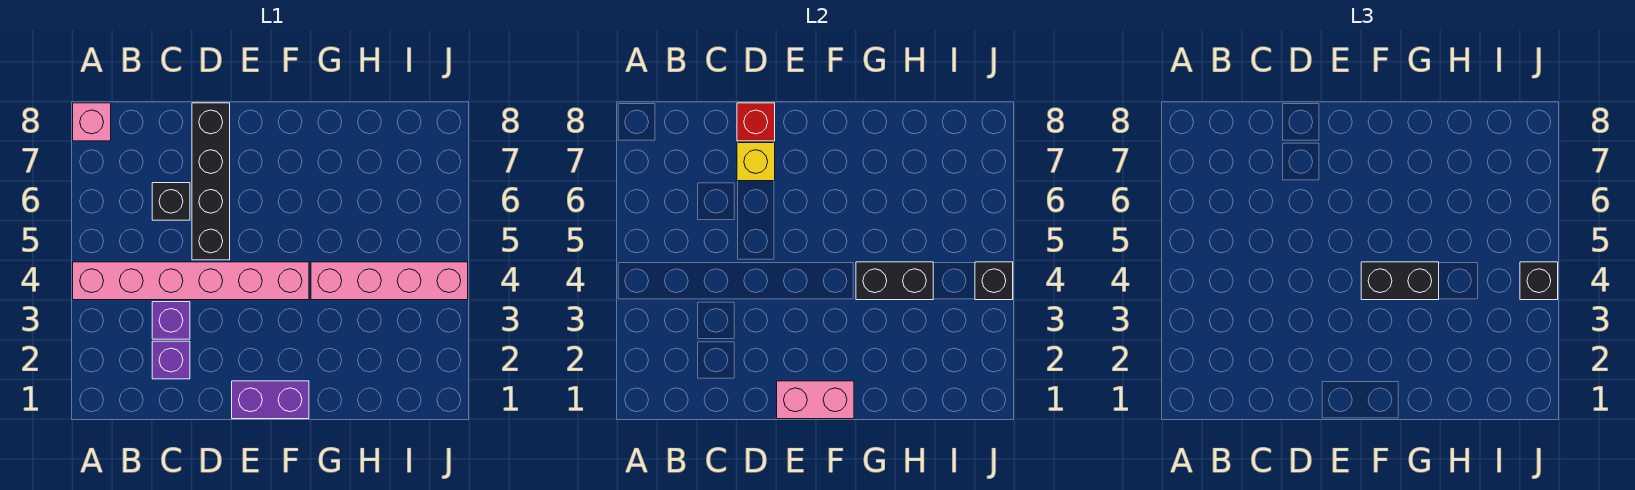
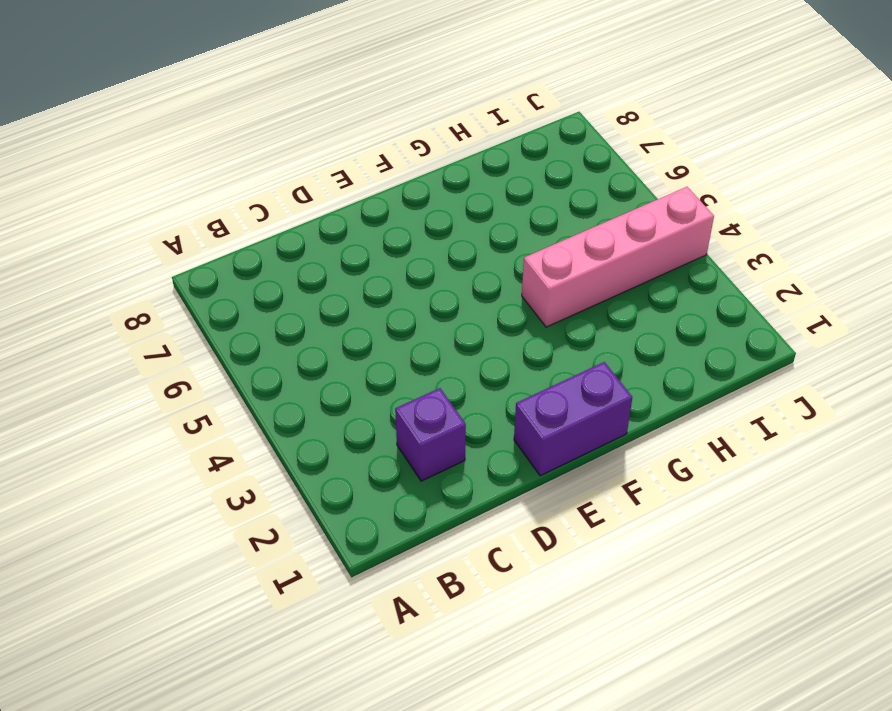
none -> pink brick A4:F4 level 1
none -> pink brick A8 level 1
none -> purple brick C3 level 1

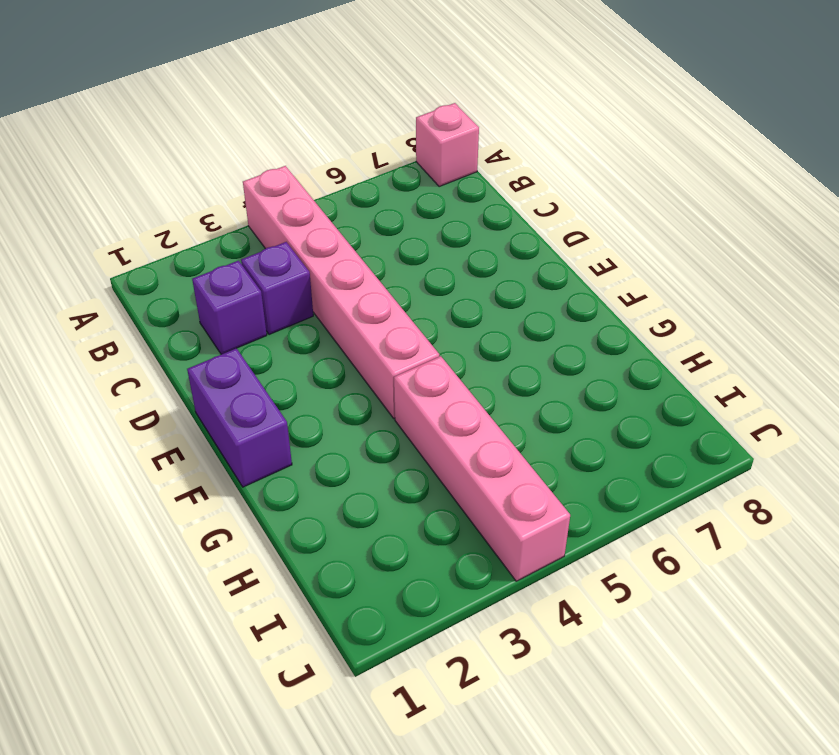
none -> black brick C6 level 1
none -> black brick D5:D8 level 1
none -> yellow brick D7 level 2

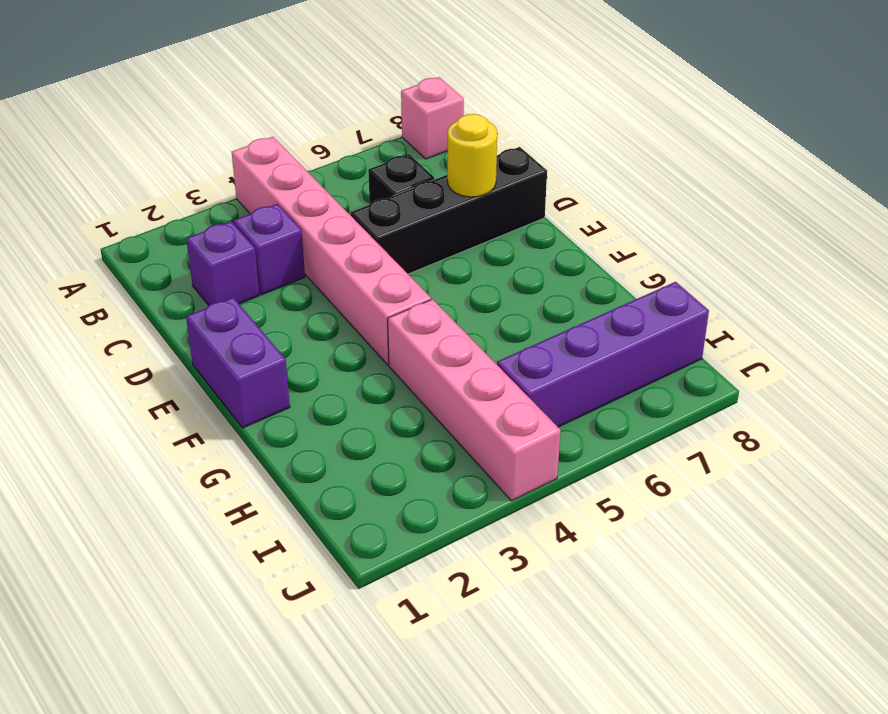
yellow round brick D7 level 2 -> yellow brick D7 level 2
purple brick I5:I8 level 1 -> none
none -> red brick D8 level 2
none -> pink brick E1:F1 level 2
none -> black brick G4:H4 level 2

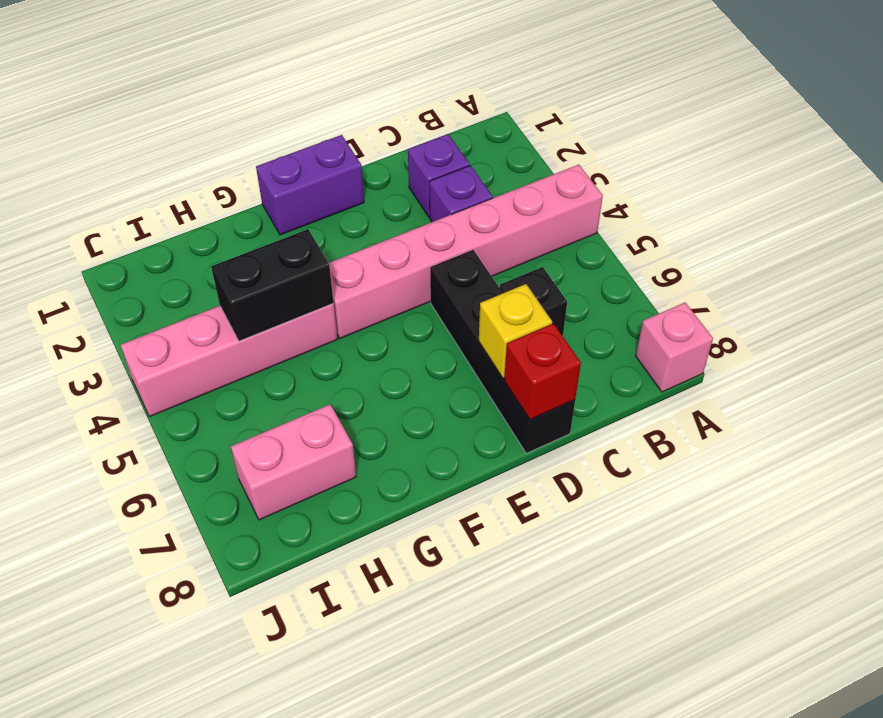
pink brick H7:I7 level 1 -> pink brick E1:F1 level 2
none -> black brick J4 level 2
none -> black brick F4:G4 level 3
none -> black brick J4 level 3

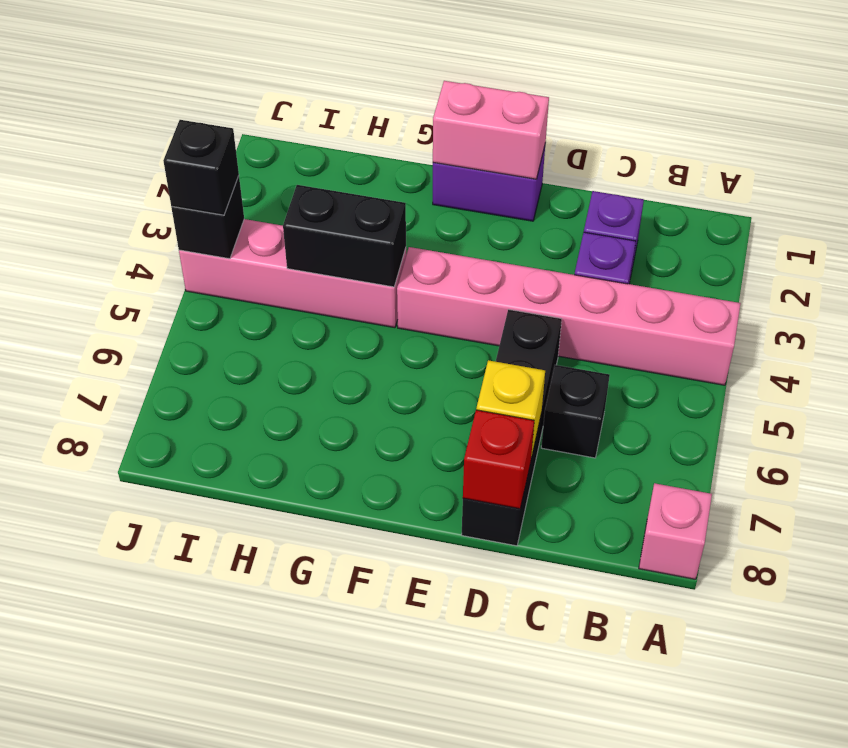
none -> black brick F4:G4 level 3

